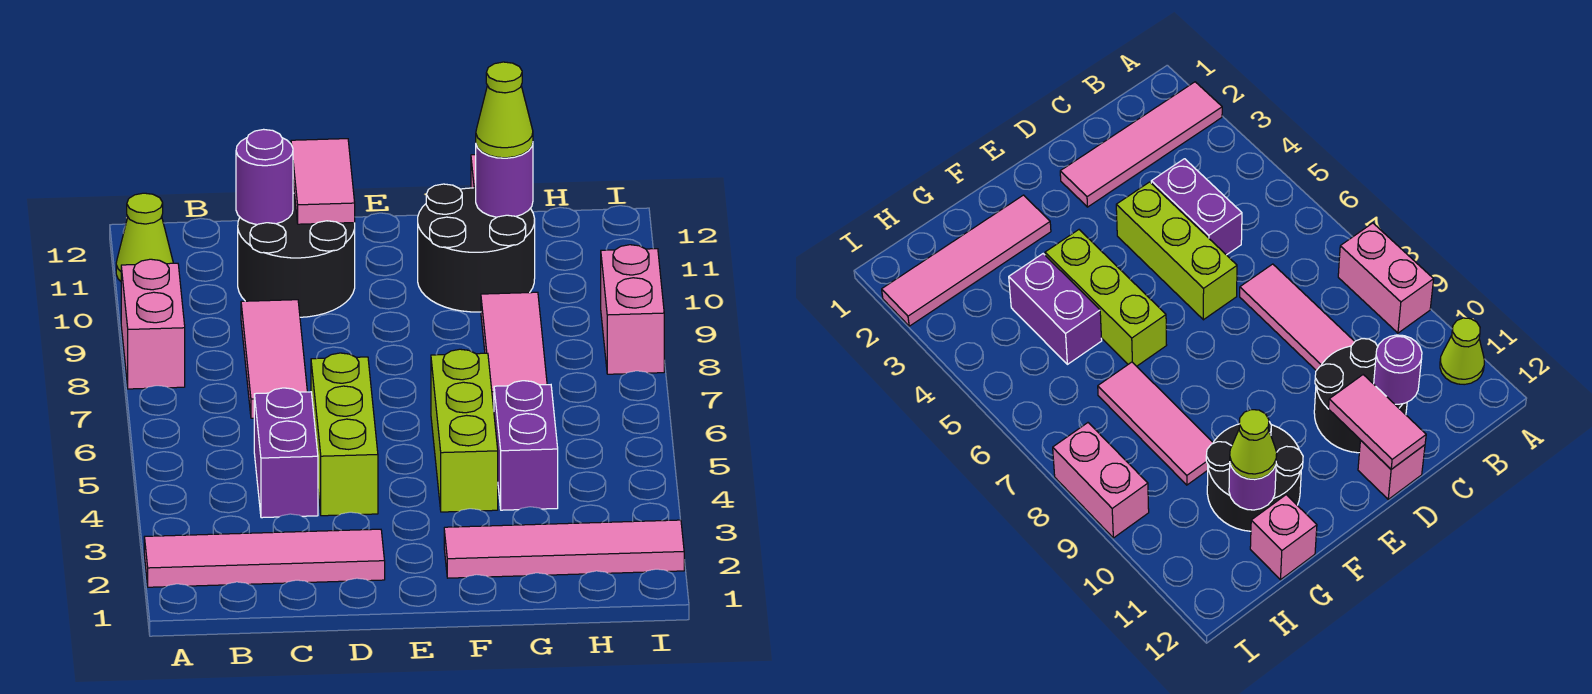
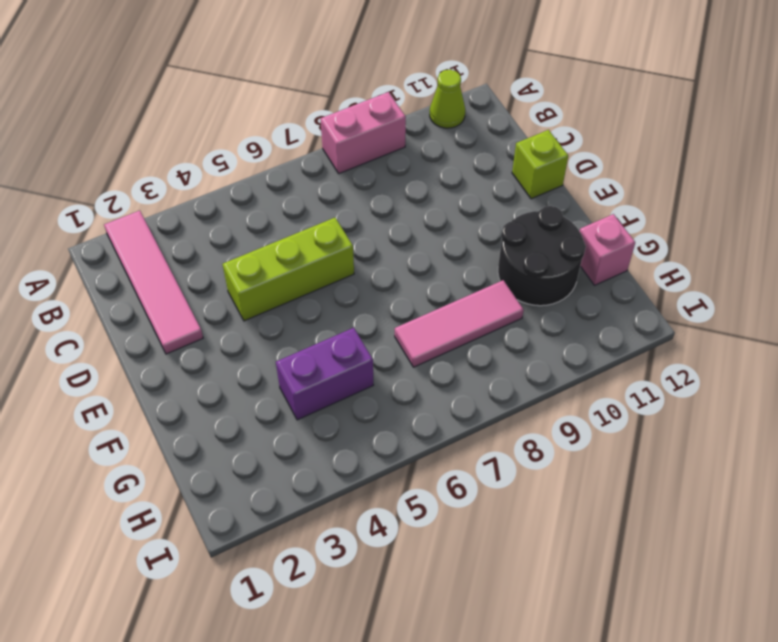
lime brick D12 level 1 -> pink brick D12 level 1
none -> purple brick C4:C5 level 1
none -> pink tile C7:C9 level 1
none -> black round brick C10:D11 level 1

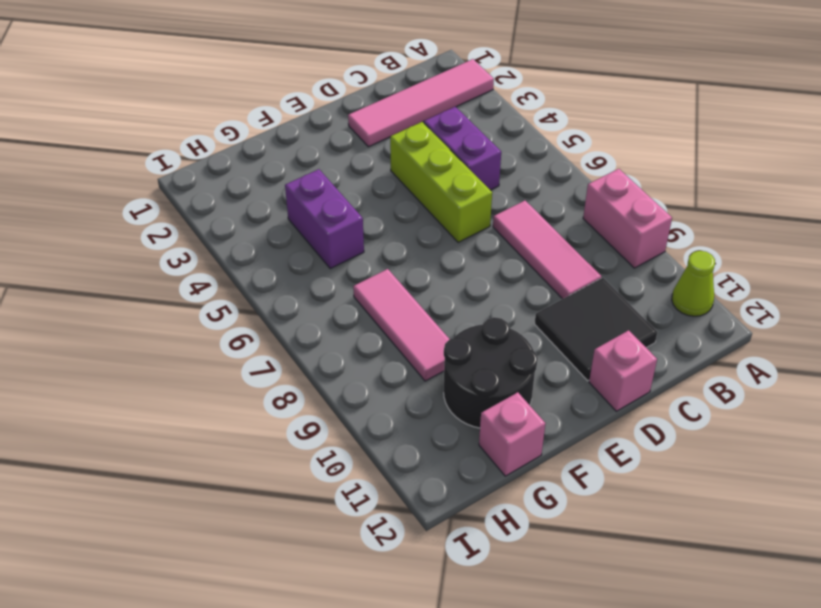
black tile C10:D11 level 1 -> black round brick C10:D11 level 1
none -> pink tile F2:I2 level 1
none -> lime brick F4:F6 level 1
none -> pink brick I8:I9 level 1

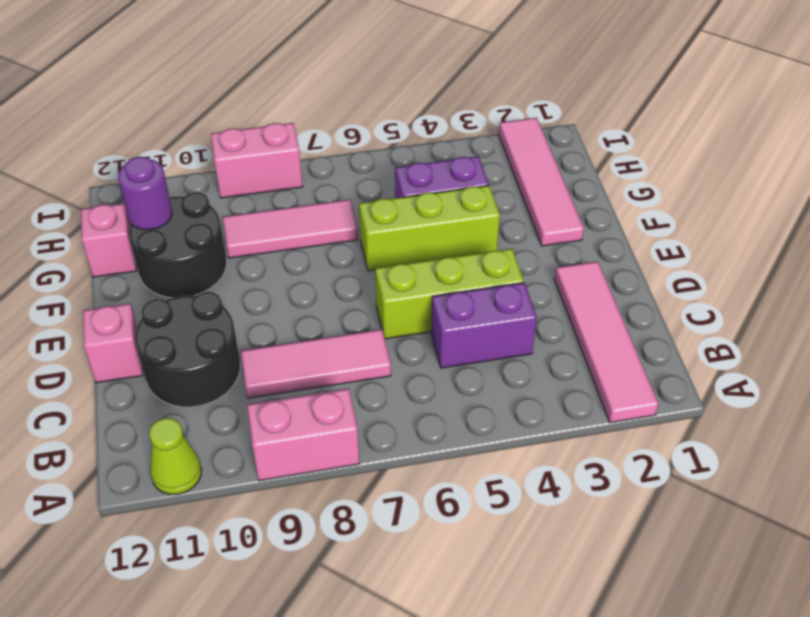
none -> purple round brick C11 level 2
none -> pink tile D11:D12 level 2
none -> lime cone G11 level 3

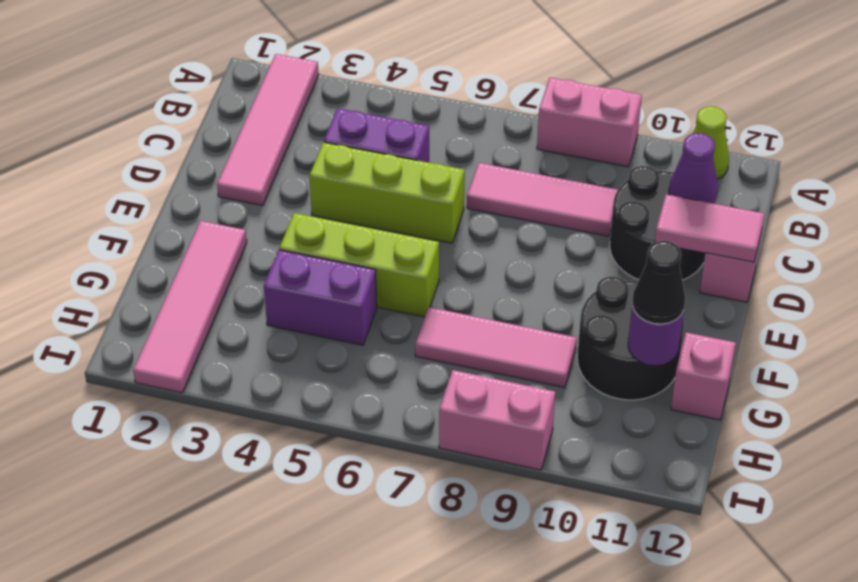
purple cone C11 level 2 -> purple round brick C11 level 2
black cone G11 level 3 -> lime cone G11 level 3

